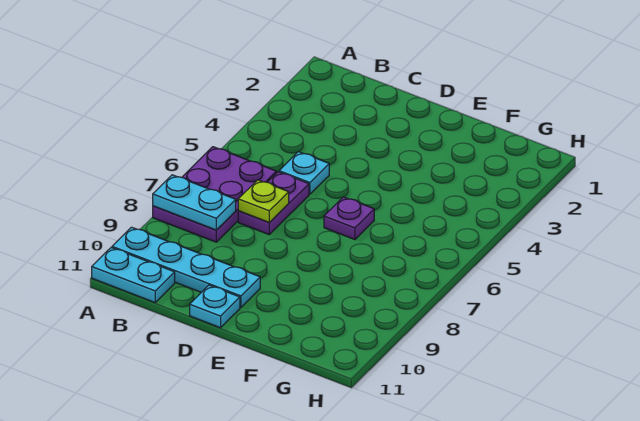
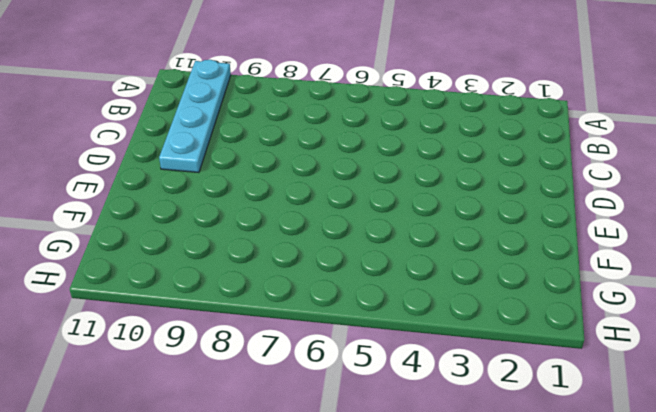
none -> purple plate A6:B8 level 1
none -> cyan plate A11:B11 level 1

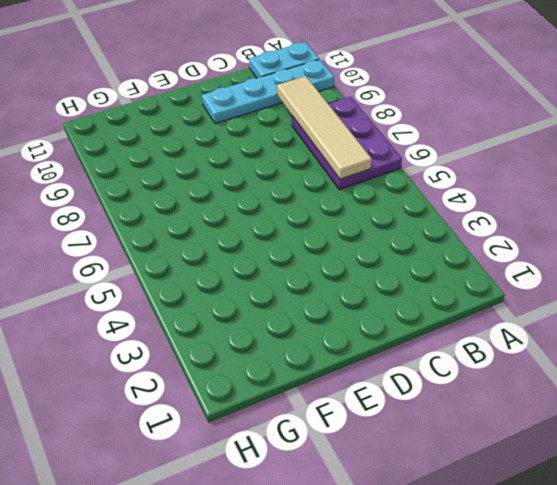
tan tile B6:B9 level 2 -> cyan plate A8:B8 level 2
none -> cyan plate C5 level 1
none -> purple plate C6:C7 level 1

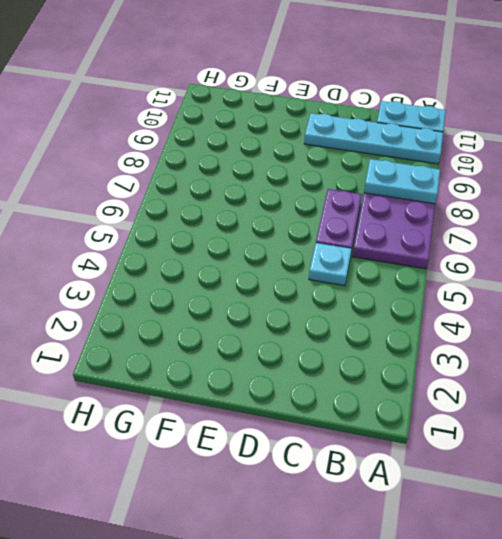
none -> cyan plate D11 level 1
none -> purple plate E6 level 1

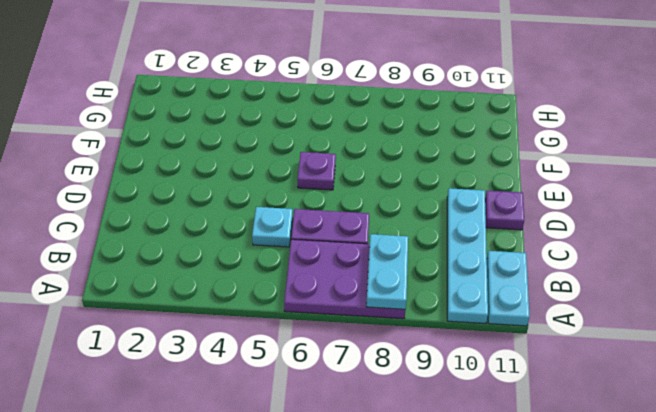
purple plate D11 level 1 -> cyan plate D11 level 1
none -> lime plate C7 level 2

